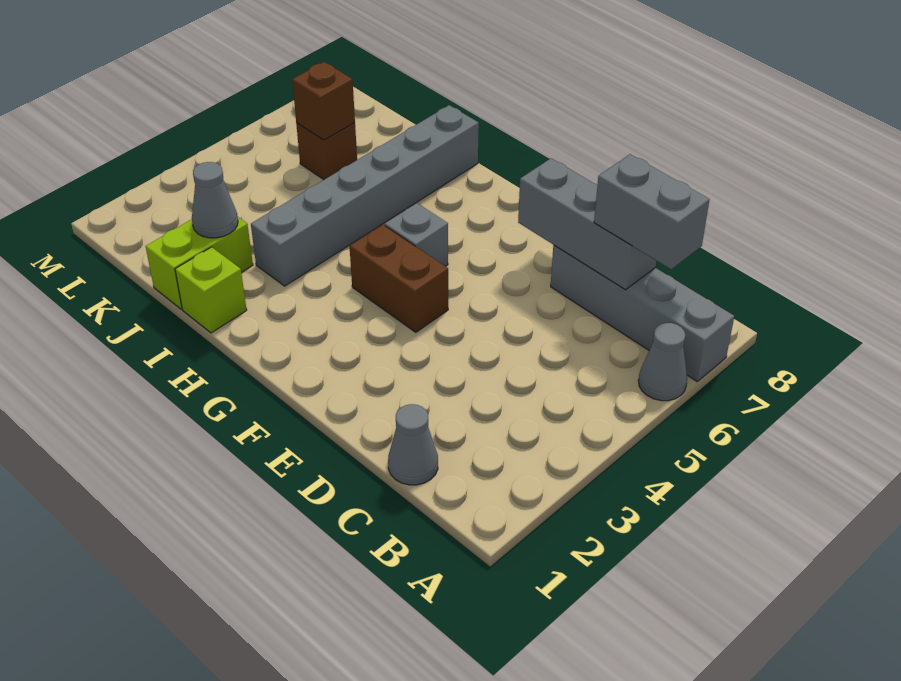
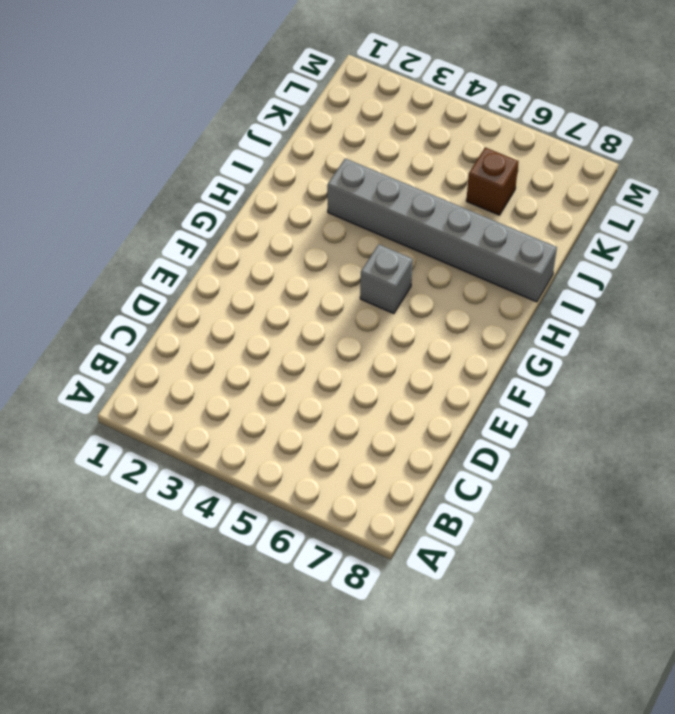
none -> grey cone A6 level 1
none -> grey brick A7:D7 level 1
none -> grey cone C1 level 1

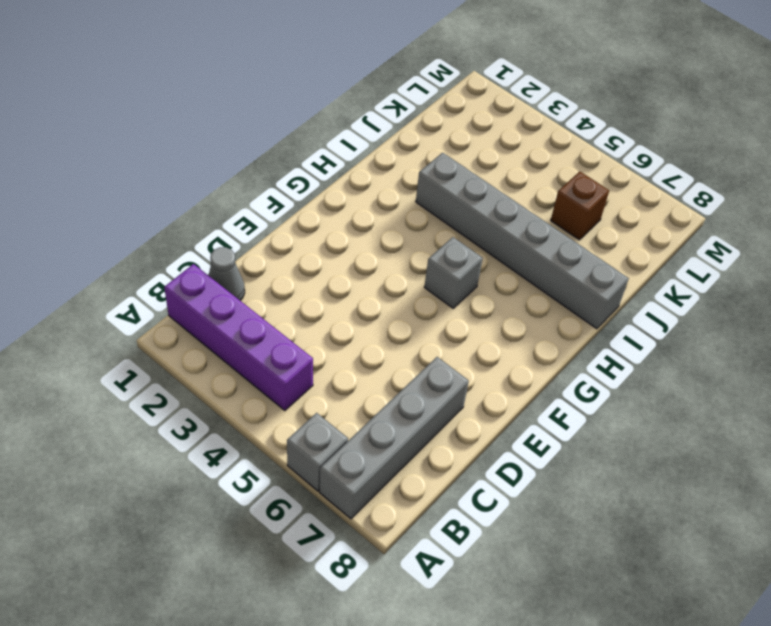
grey brick A6 level 1 -> grey cone A6 level 1
purple brick B1:B4 level 1 -> none
none -> brown brick F4:G4 level 1
none -> lime brick I1 level 1
none -> lime brick J1:J2 level 1

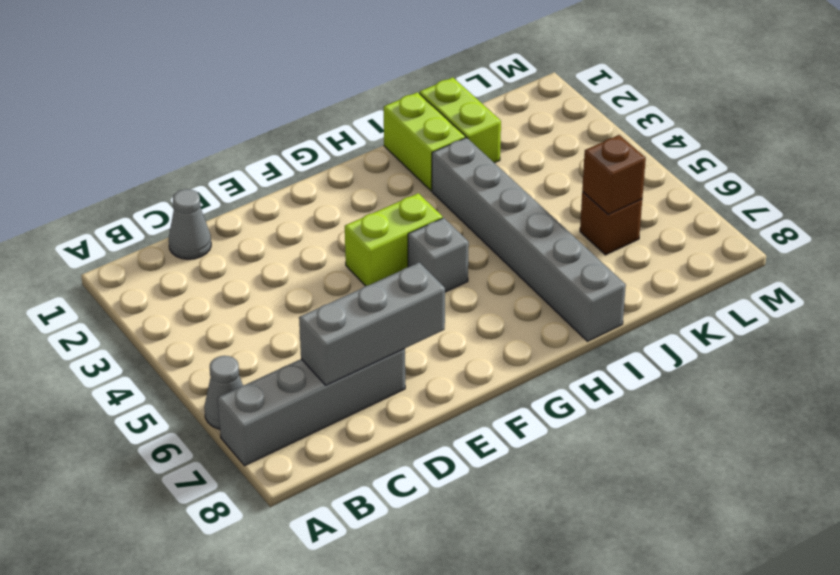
lime brick F4:G4 level 1 -> brown brick F4:G4 level 1
lime brick I1:I2 level 1 -> lime brick I1 level 1
none -> grey cone J2 level 2
none -> grey brick B7:C7 level 3

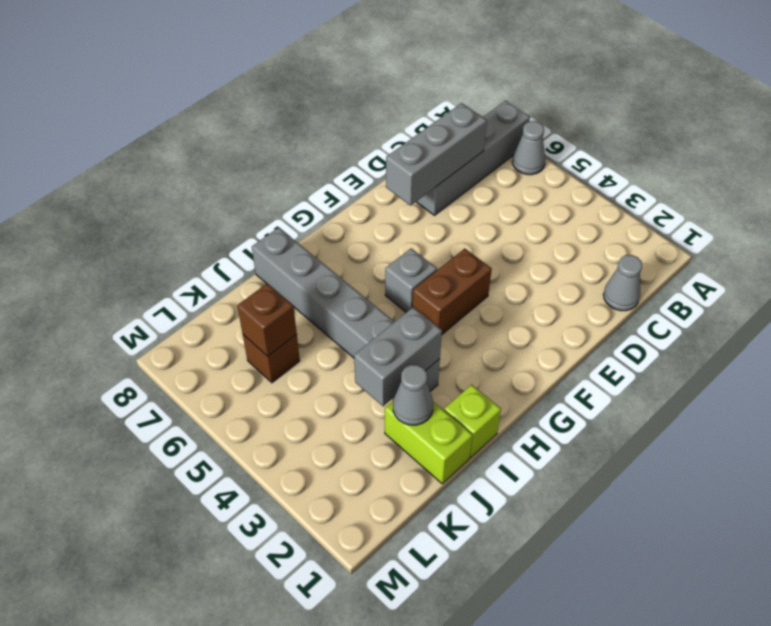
grey brick I3:J3 level 2 -> grey brick B7:C7 level 3

